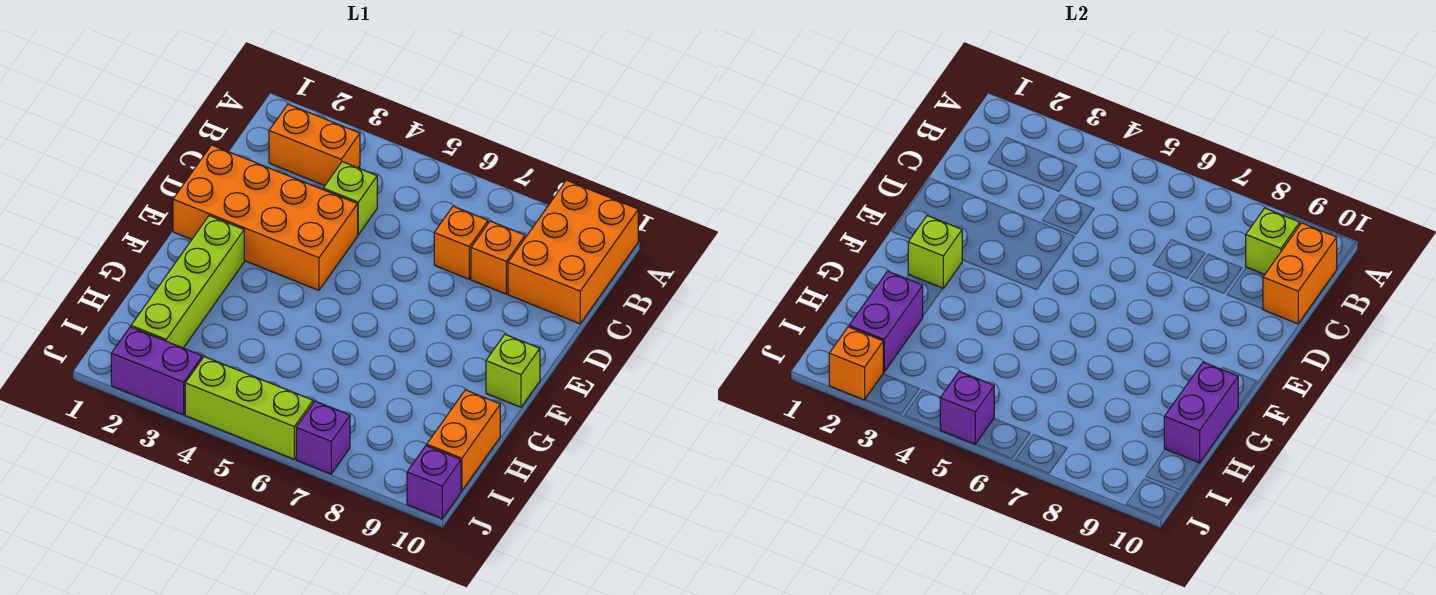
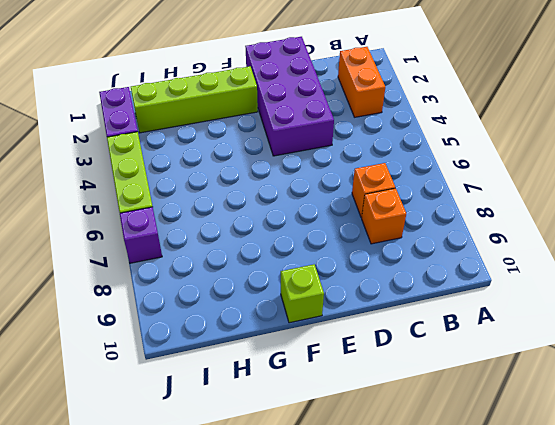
purple brick D1:E4 level 1 -> orange brick D1:E4 level 1
none -> orange brick A9:C10 level 1
none -> lime brick C4 level 1
none -> orange brick H10:I10 level 1

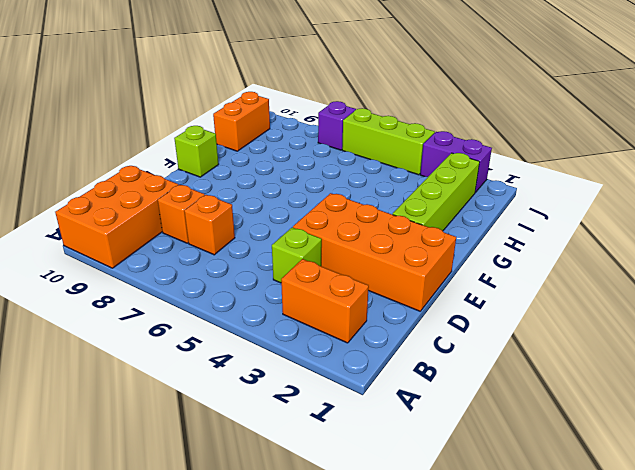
none -> purple brick J10 level 1
none -> lime brick B9 level 2
none -> orange brick B10:C10 level 2

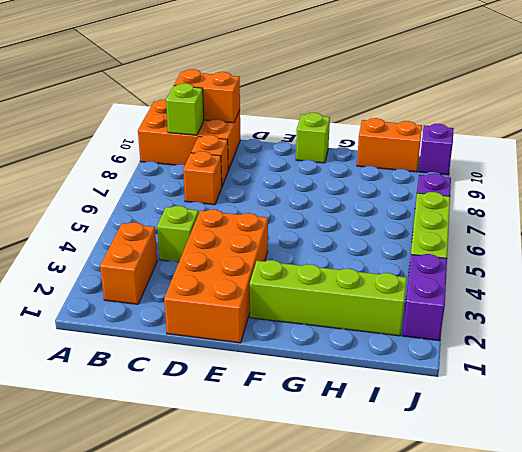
none -> lime brick F2 level 2
none -> purple brick G10:H10 level 2
none -> purple brick H2:I2 level 2

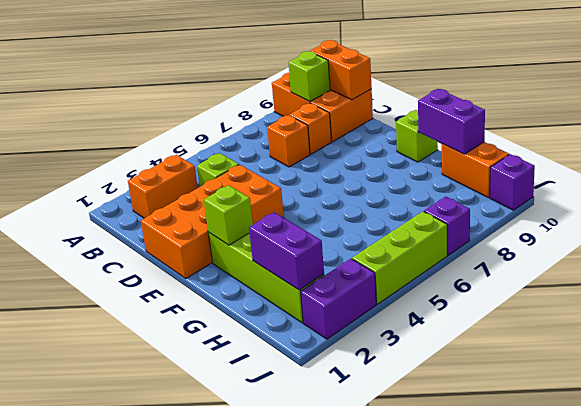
none -> orange brick J2 level 2
none -> purple brick J5 level 2

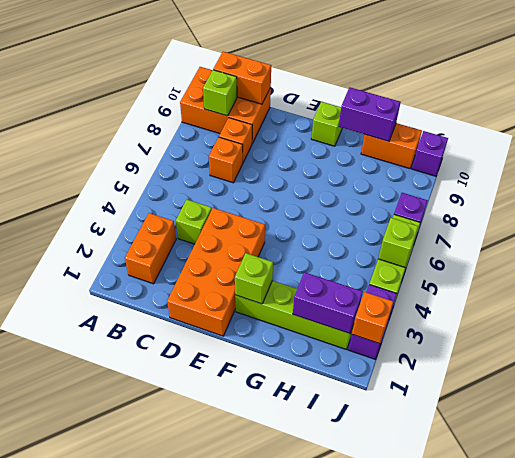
lime brick J5 level 2 -> purple brick J5 level 2

